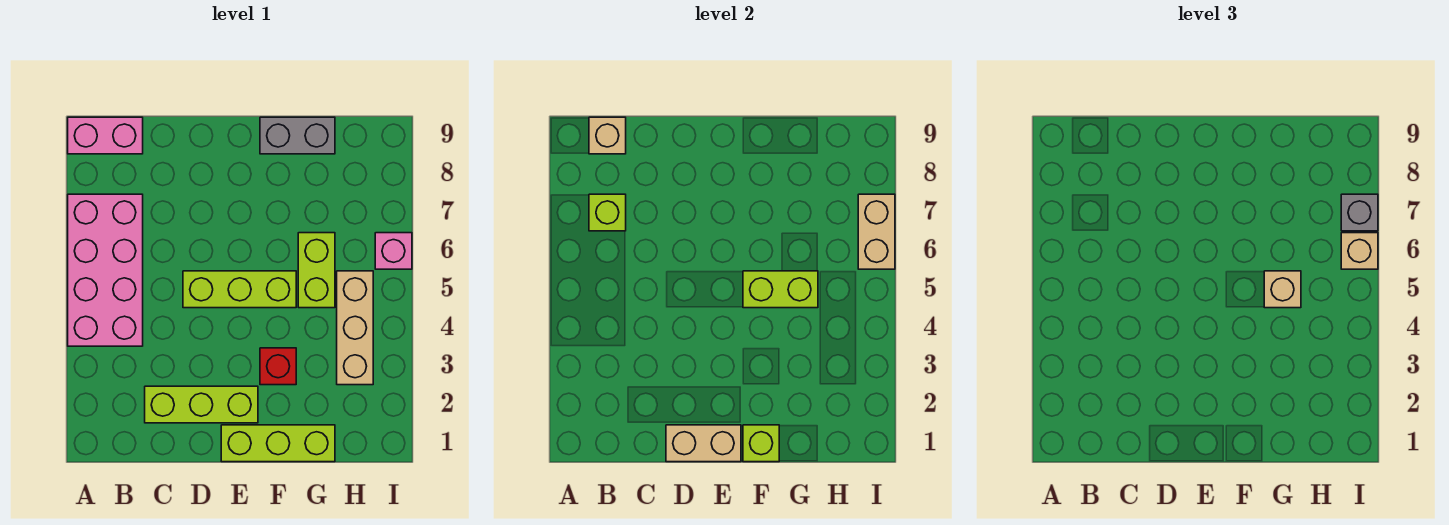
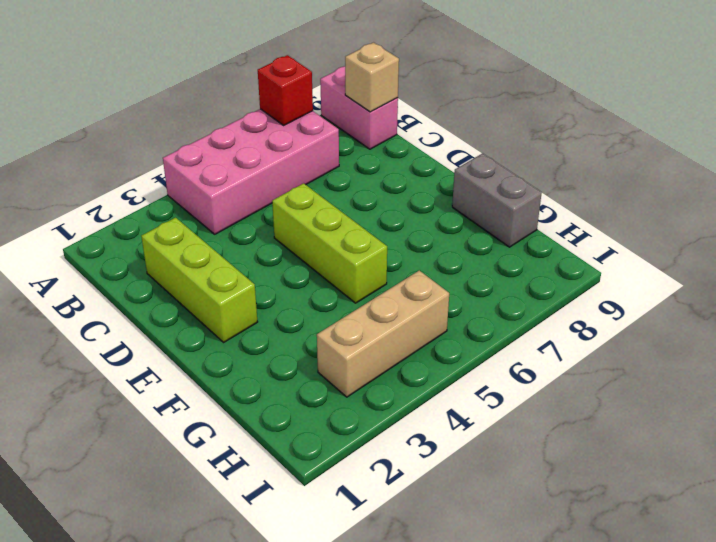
red brick A7 level 2 -> red brick F3 level 1
none -> lime brick E1:G1 level 1
none -> lime brick G5:G6 level 1
none -> pink brick I6 level 1

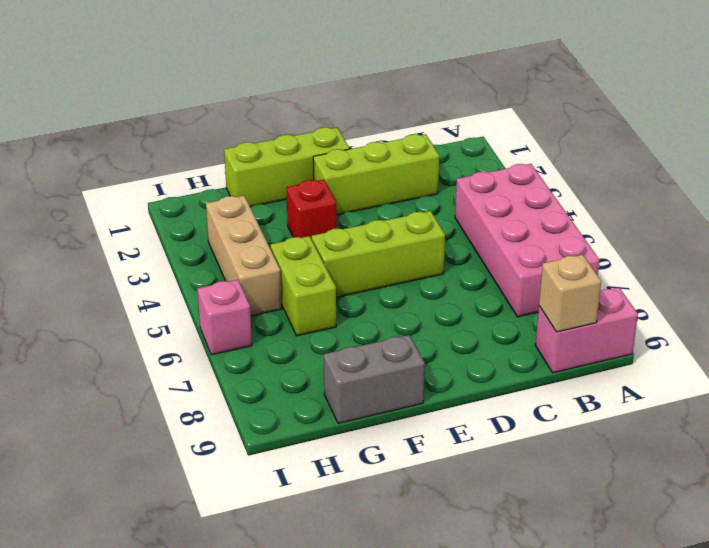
none -> lime brick B7 level 2
none -> tan brick D1:E1 level 2
none -> lime brick F1 level 2

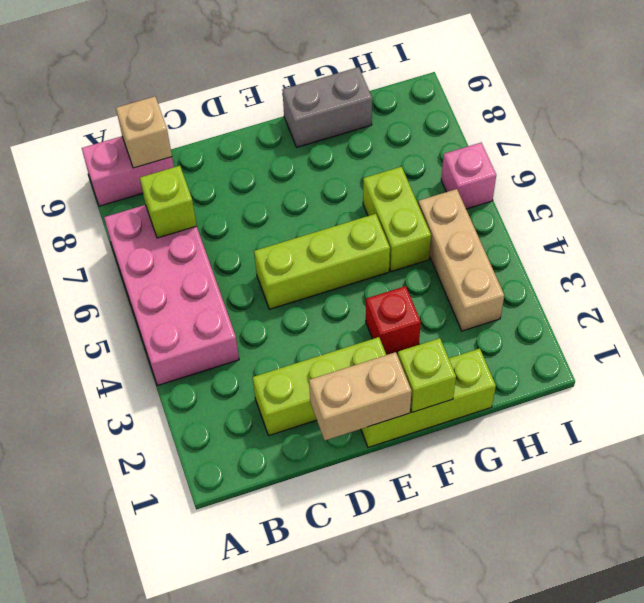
none -> lime brick F5:G5 level 2
none -> tan brick I6:I7 level 2
none -> tan brick G5 level 3

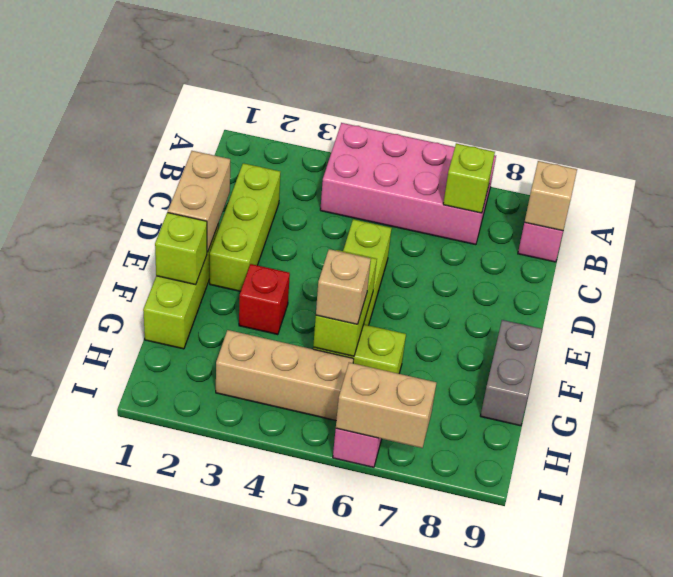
none -> tan brick I6 level 3
none -> grey brick I7 level 3

